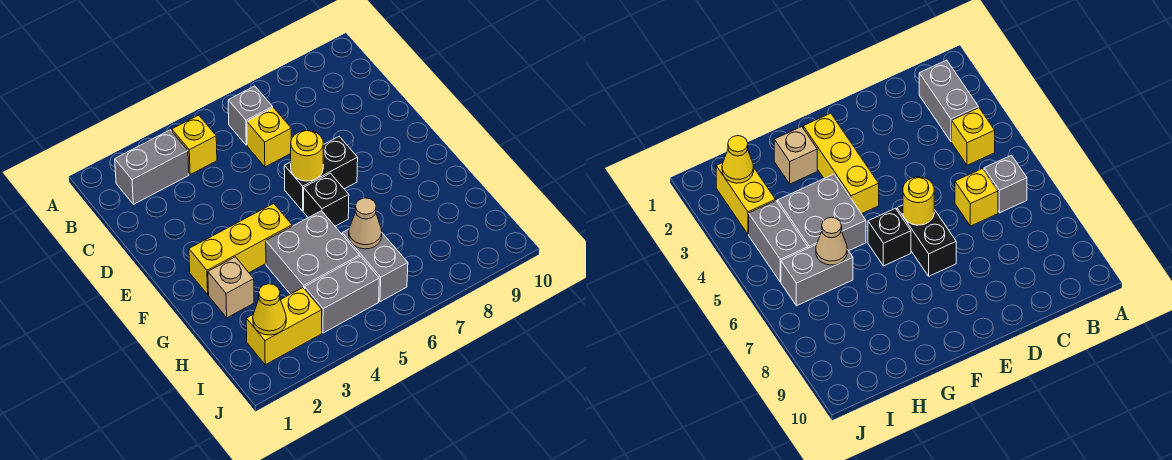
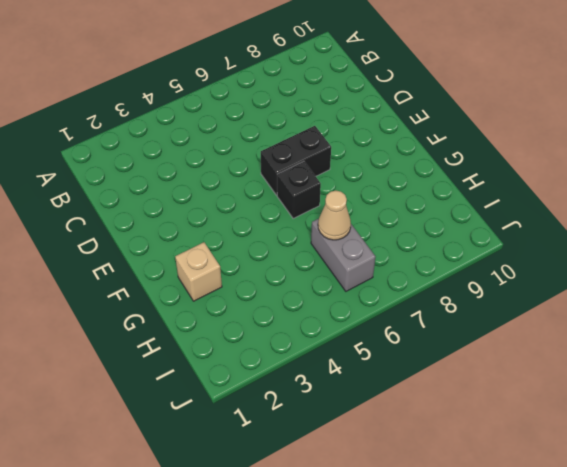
none -> grey brick B2:B3 level 1
none -> yellow brick B4 level 1
none -> grey brick B6 level 1

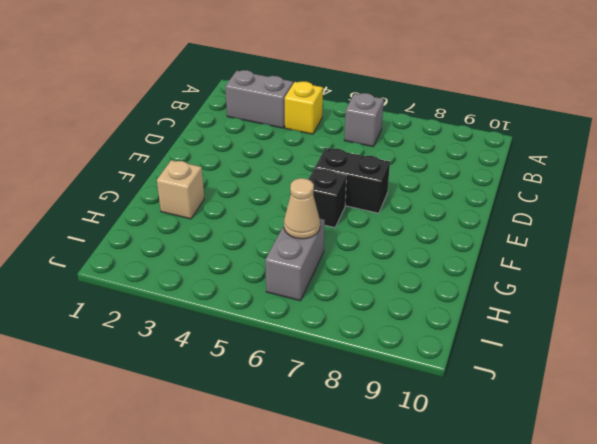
none -> yellow brick C6 level 1
none -> yellow brick F2:F4 level 1
none -> grey brick G4:H5 level 1

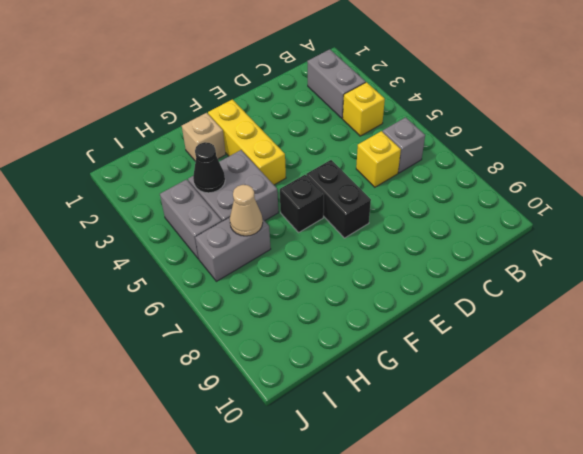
black cone H4 level 2 -> none
none -> yellow brick I2:I3 level 1
none -> yellow round brick E6 level 2
none -> yellow cone I2 level 2

